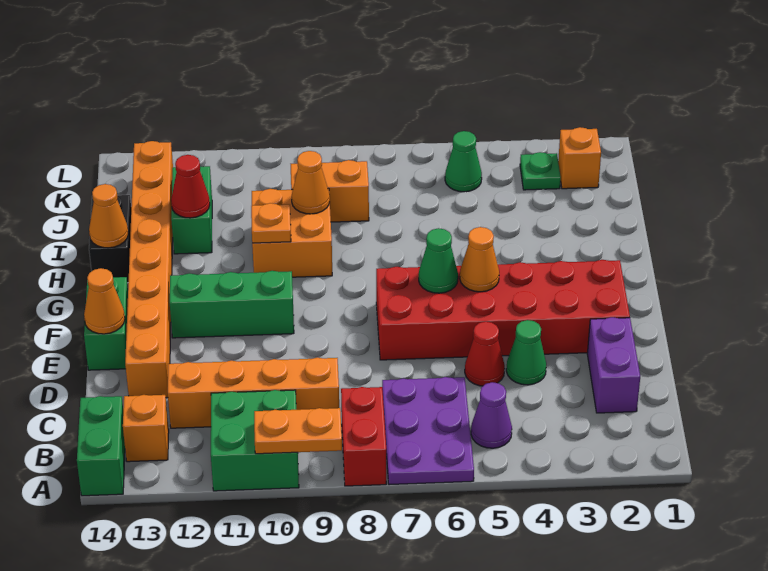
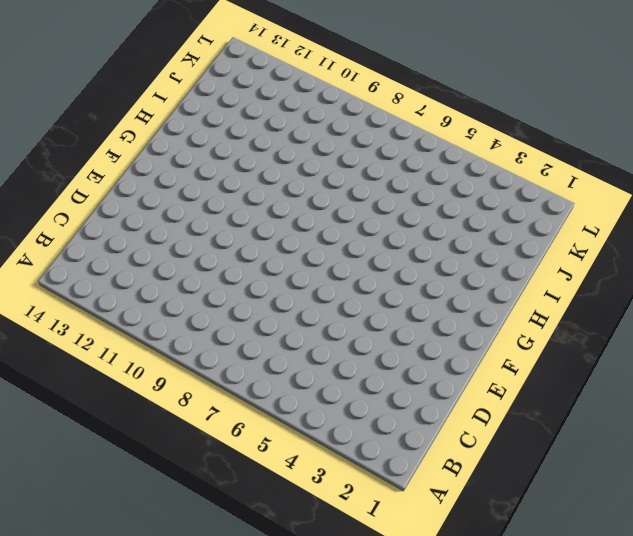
none -> purple plate A6:C7 level 1
none -> red brick A8:B8 level 1
none -> green brick A10:B11 level 1

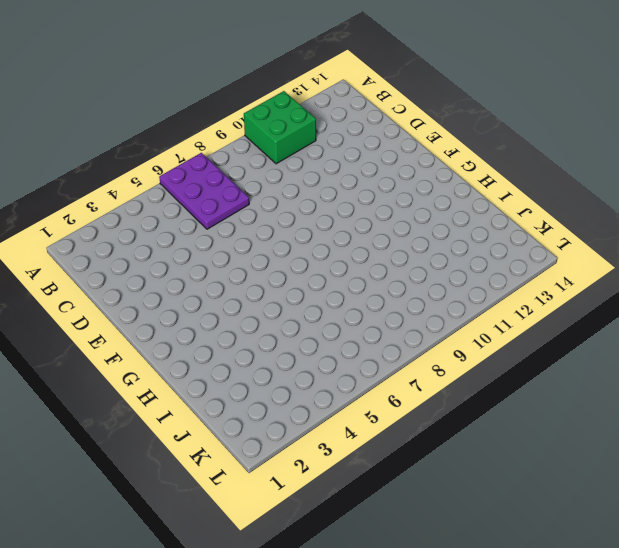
none -> red brick A8:B8 level 1
none -> green brick A14:B14 level 1
none -> purple cone B5 level 1

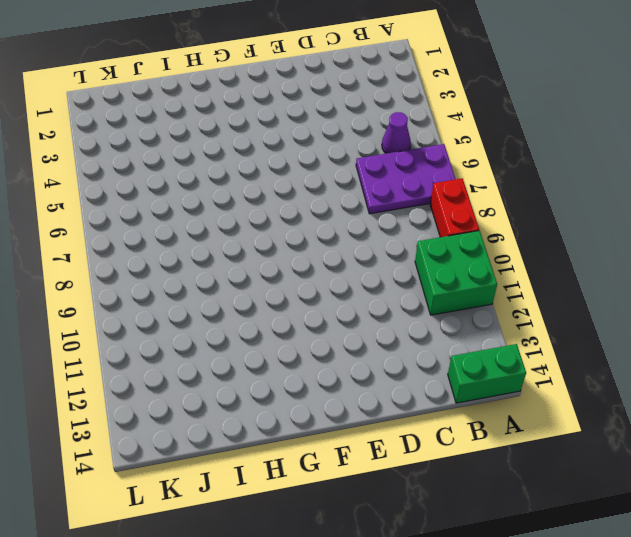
red brick A8:A9 level 1 -> red brick A8:B8 level 1
none -> orange brick B13 level 1
none -> purple brick C2:D2 level 1
none -> orange brick C9:C12 level 1

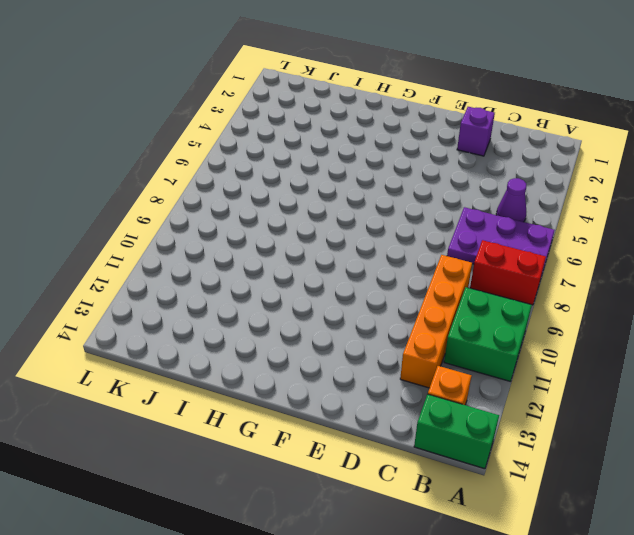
purple brick D2 level 1 -> purple brick C2:D2 level 1
none -> green cone D4 level 1
none -> red cone D5 level 1
none -> orange brick D13:K13 level 1

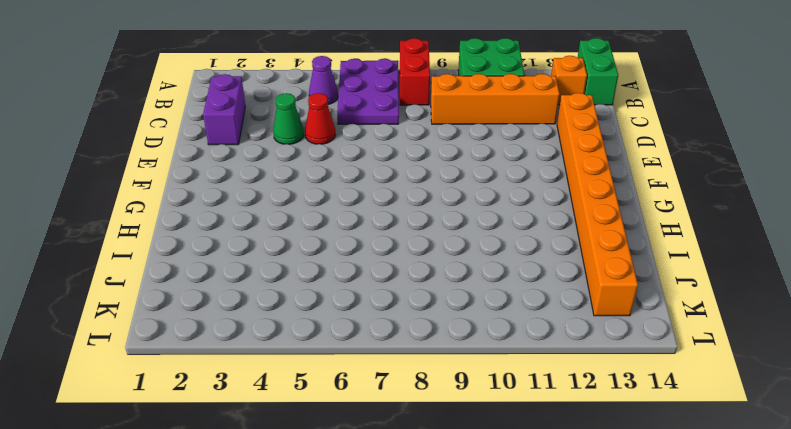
none -> red brick E2:F7 level 1
none -> green brick E14:F14 level 1
none -> green brick F10:F12 level 1

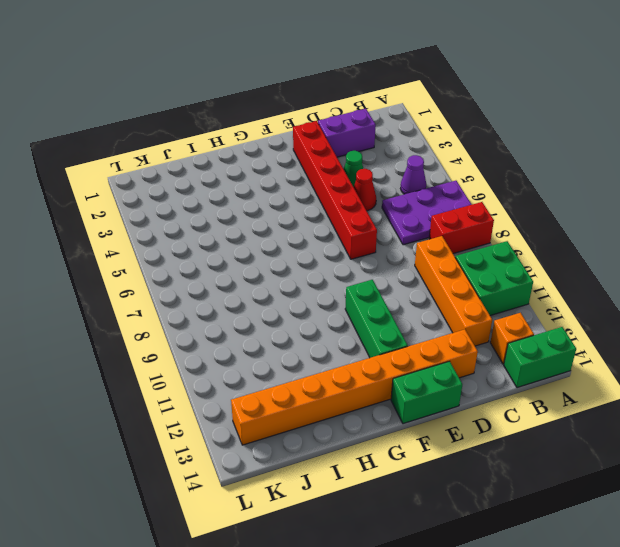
red brick E2:E7 level 1 -> red brick E2:F7 level 1
none -> orange brick H9:I10 level 1
none -> black brick H14:I14 level 1
none -> green brick I12:J12 level 1

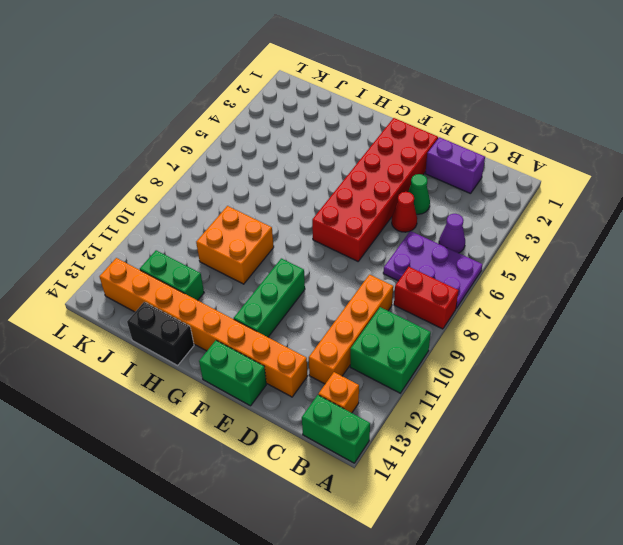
none -> orange brick J8:J9 level 1
none -> orange brick K2 level 1
none -> green plate K3 level 1

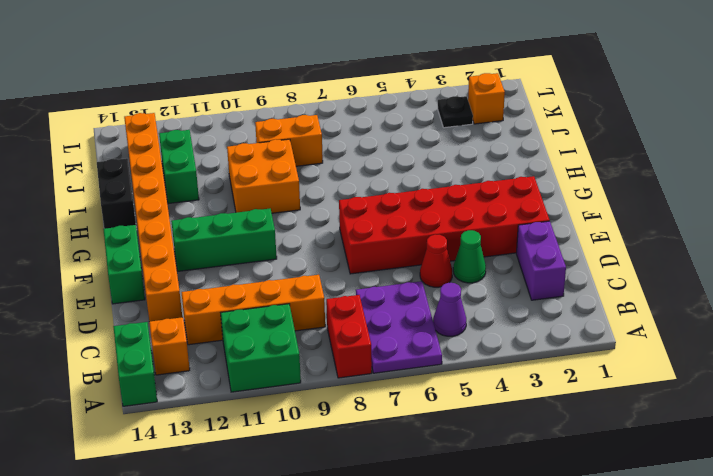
black plate K3 level 1 -> green plate K3 level 1
none -> green cone K5 level 1
none -> orange plate A9:A10 level 2
none -> orange cone E14 level 2

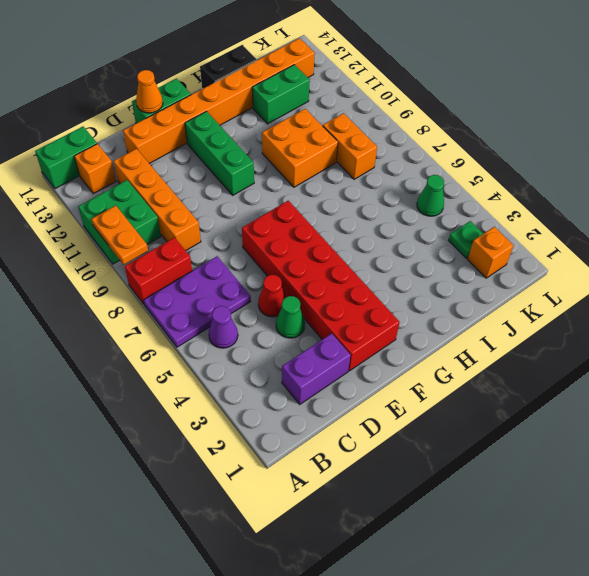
none -> orange cone F5 level 2
none -> green cone F6 level 2
none -> orange plate H10 level 2

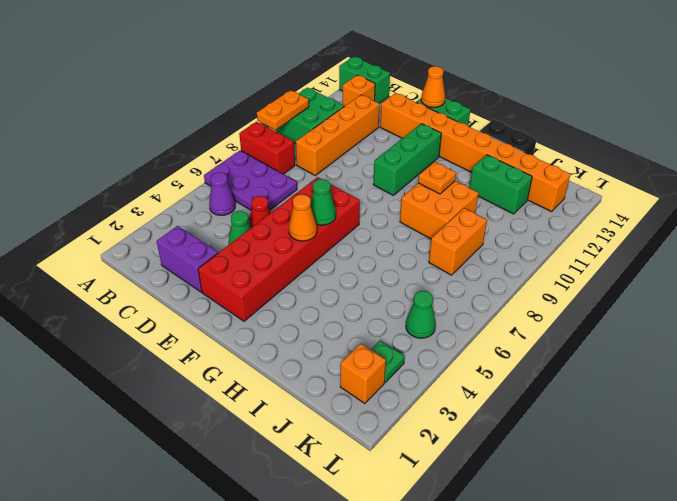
none -> orange cone H14 level 2
none -> orange cone I9 level 2
none -> red cone I12 level 2

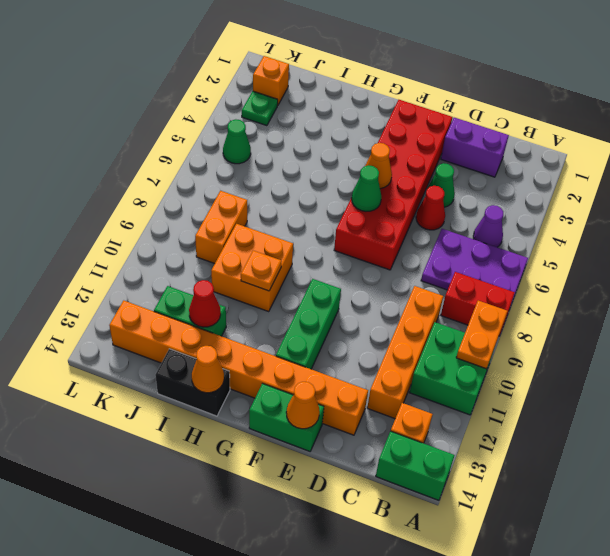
none -> orange cone I9 level 2

